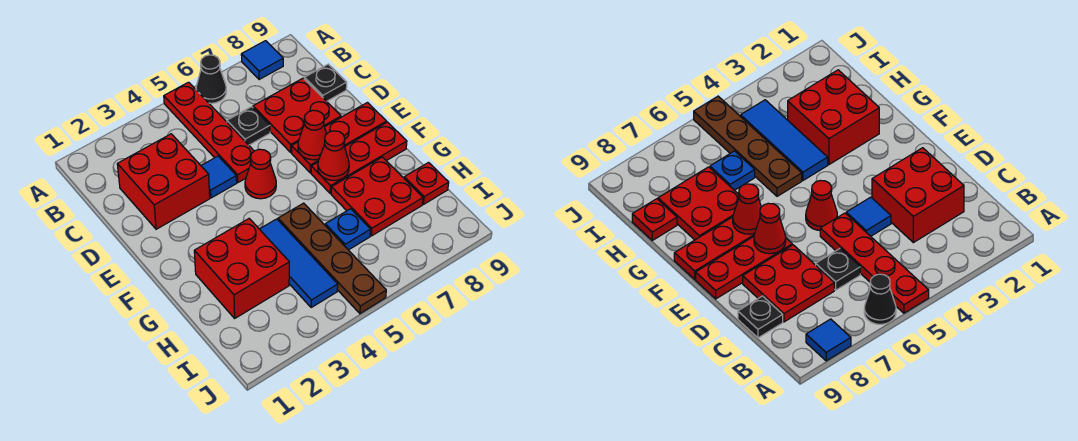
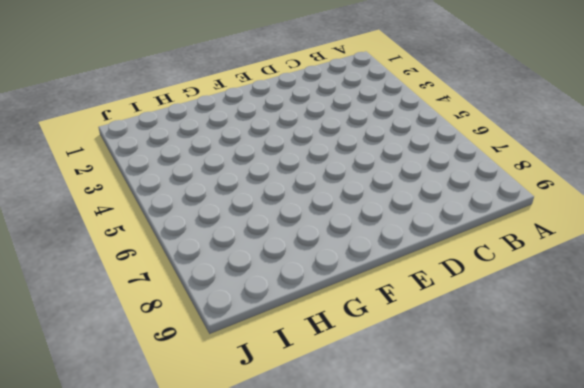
none -> red plate A5:D5 level 1
none -> black cone A6 level 1
none -> blue tile A8 level 1

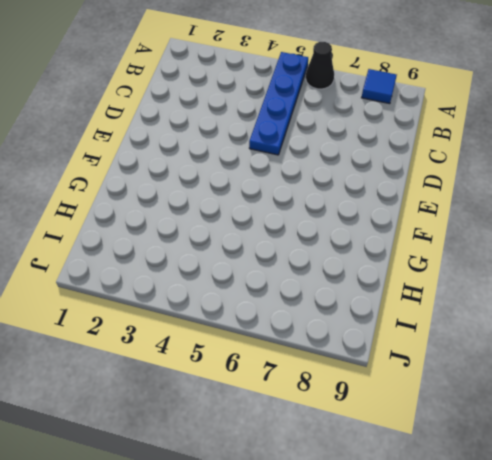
blue plate A5:D5 level 1 -> red plate A5:D5 level 1
none -> red brick C2:D3 level 1
none -> black plate C6 level 1
none -> red plate C7:D8 level 1

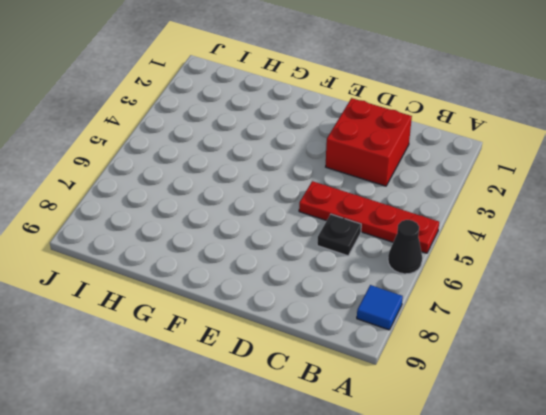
none -> red plate C7:D8 level 1
none -> black plate C9 level 1
none -> blue tile D4 level 1

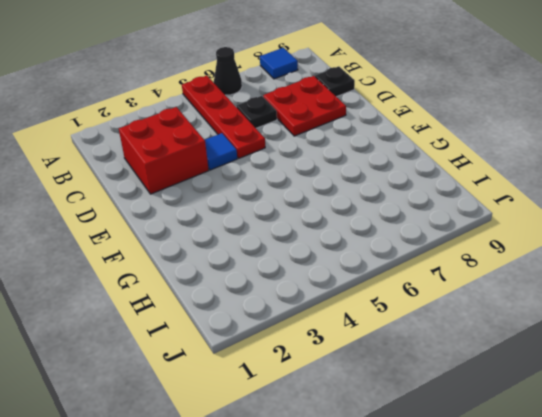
none -> red cone E5 level 1
none -> red plate E7:E9 level 1
none -> red plate F7:F9 level 1

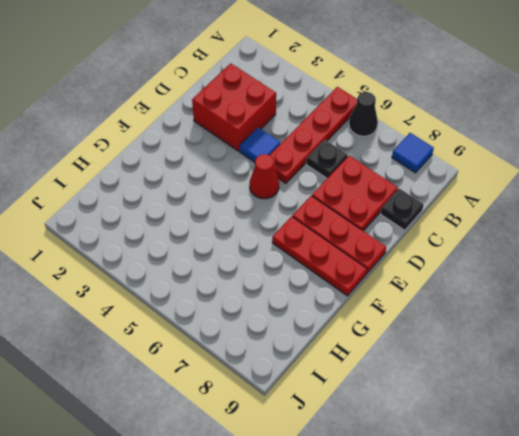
none -> red brick G2:H3 level 1
none -> blue tile G4:I4 level 1
none -> brown plate G5:J5 level 1

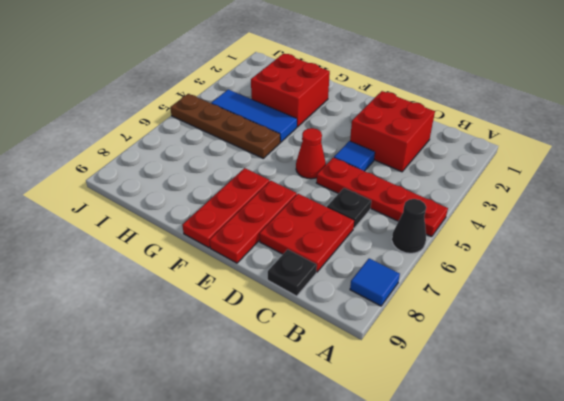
none -> red plate G7:H8 level 1
none -> blue plate H6 level 1
none -> red plate H9 level 1

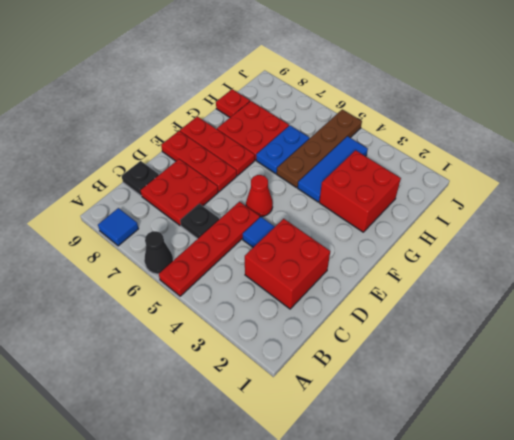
blue plate G6:H6 level 1 -> blue plate H6 level 1
none -> red cone E7 level 2
none -> red cone F7 level 2

